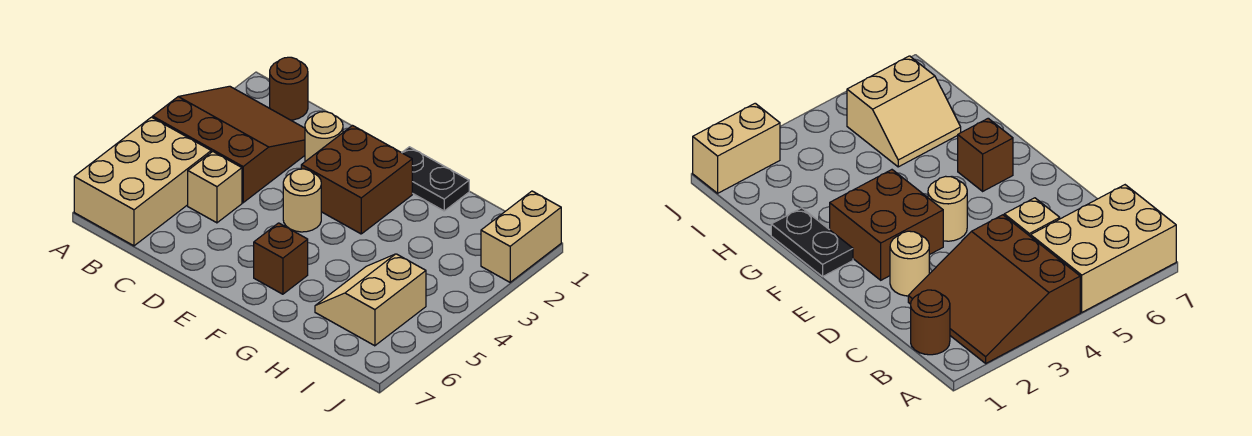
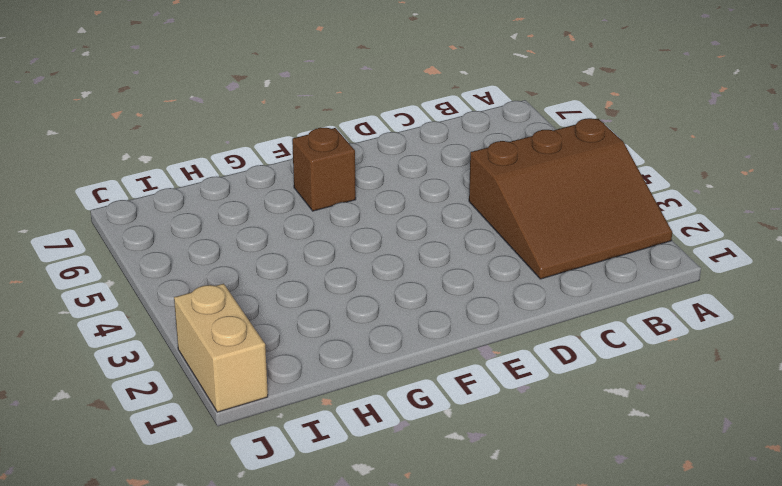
none -> tan brick A5:B7 level 1
none -> brown round brick B1 level 1

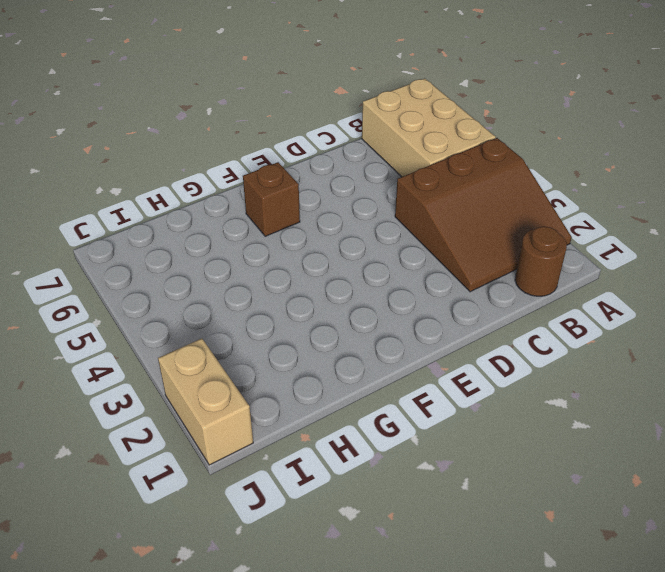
none -> tan brick C5 level 1
none -> tan round brick D2 level 1

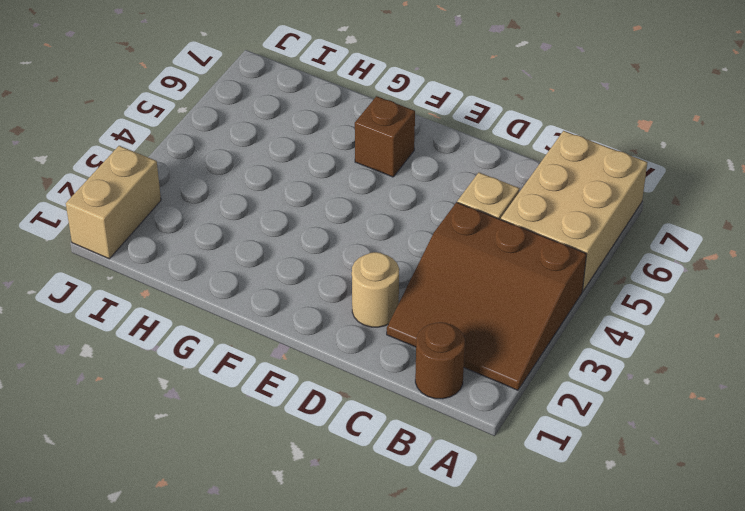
none -> brown brick E2:F3 level 1
none -> tan round brick E4 level 1

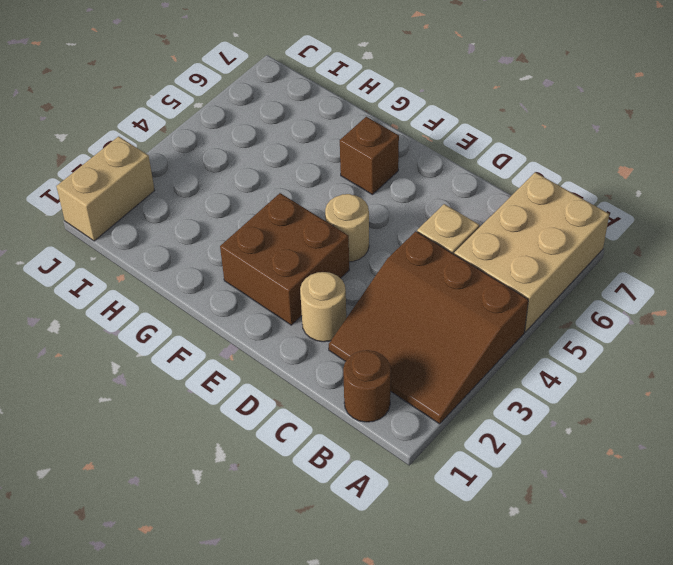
none -> black plate F1:G1 level 1
none -> tan slope H5:I6 level 1 top I

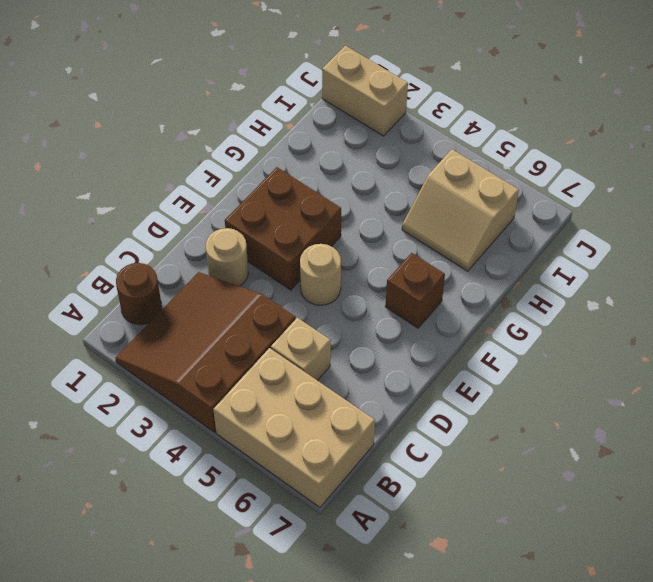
none -> black plate F1:G1 level 1

